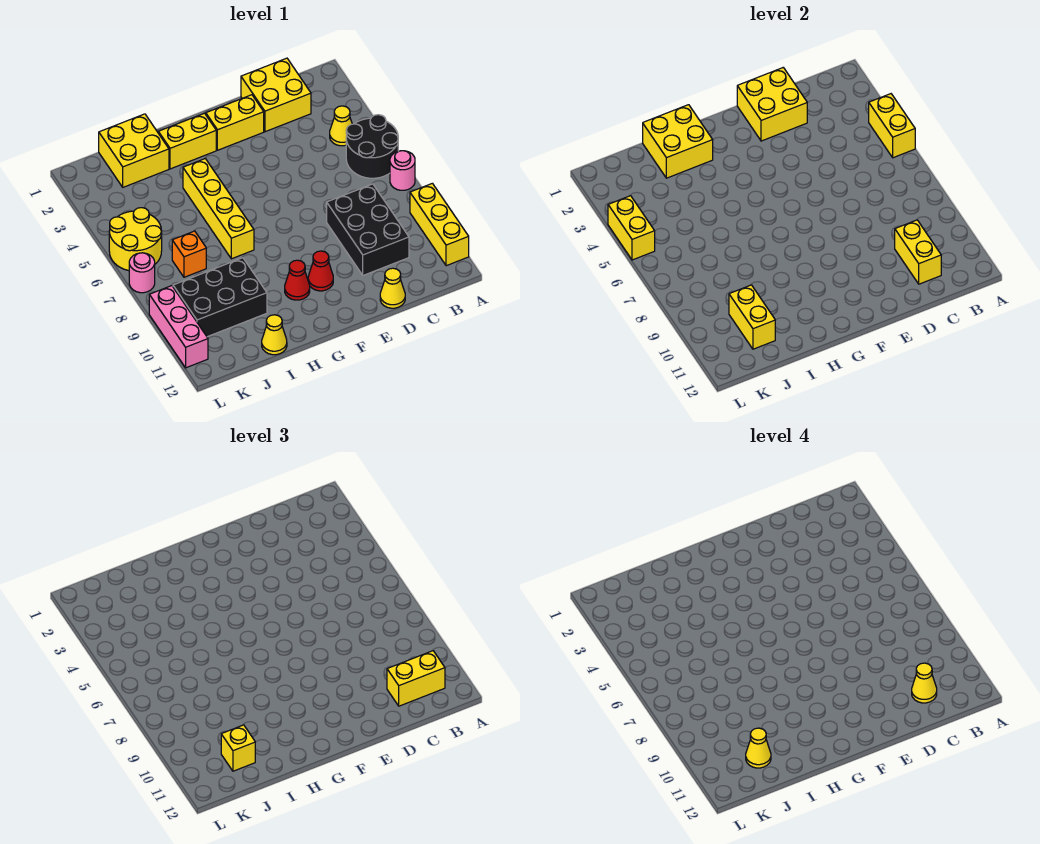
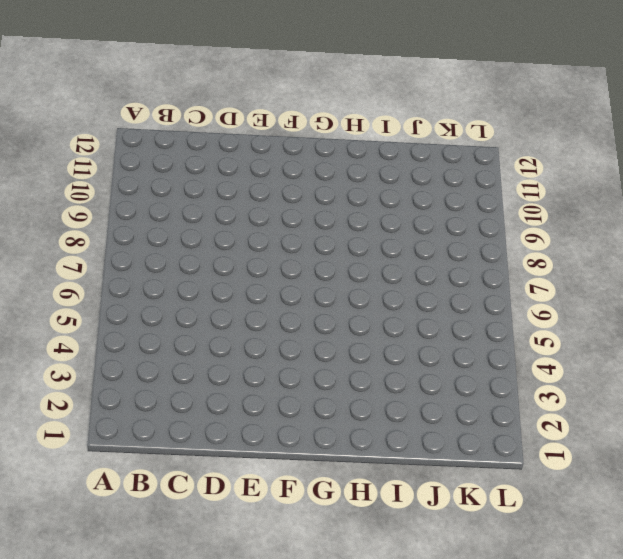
none -> black round brick A5:B6 level 1
none -> pink round brick A7 level 1
none -> yellow brick A9:A11 level 1

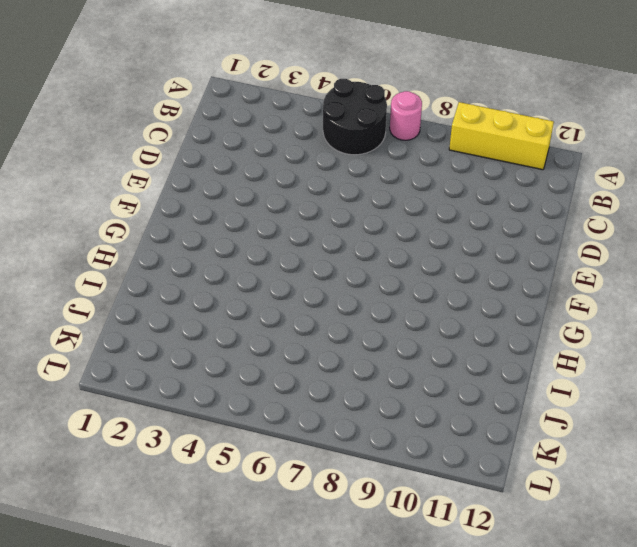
none -> yellow cone B4 level 1
none -> yellow brick C1:D2 level 1
none -> black brick C8:D10 level 1

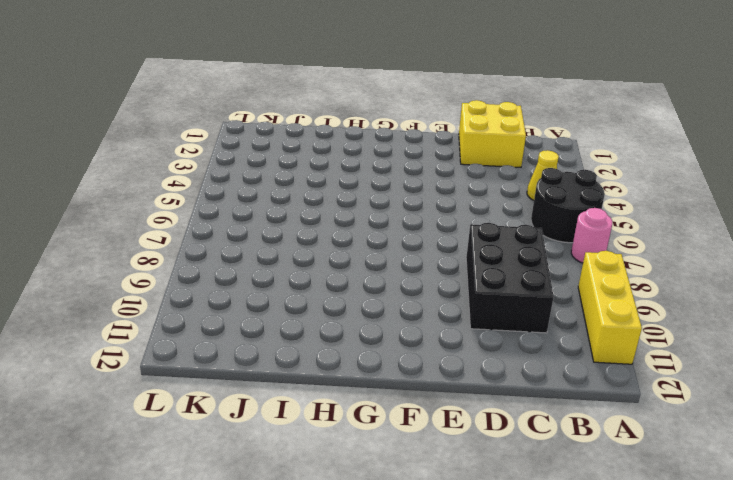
none -> yellow cone D12 level 1
none -> yellow brick E2:F2 level 1
none -> red cone F10 level 1

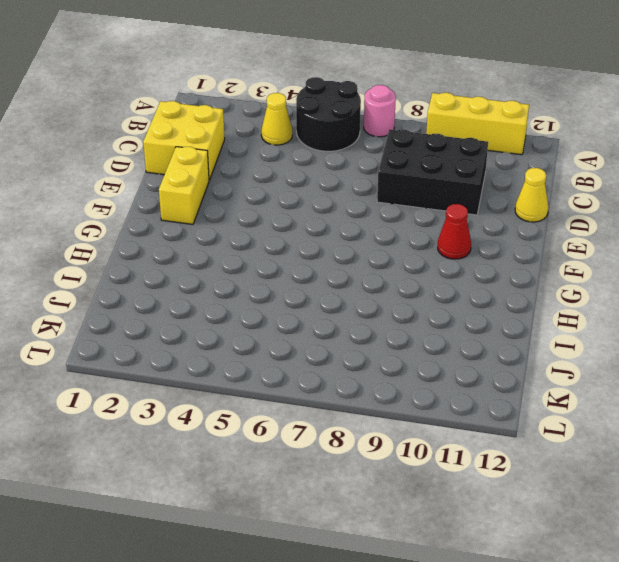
none -> yellow brick G2:H2 level 1
none -> red cone G10 level 1
none -> yellow brick H4:H7 level 1

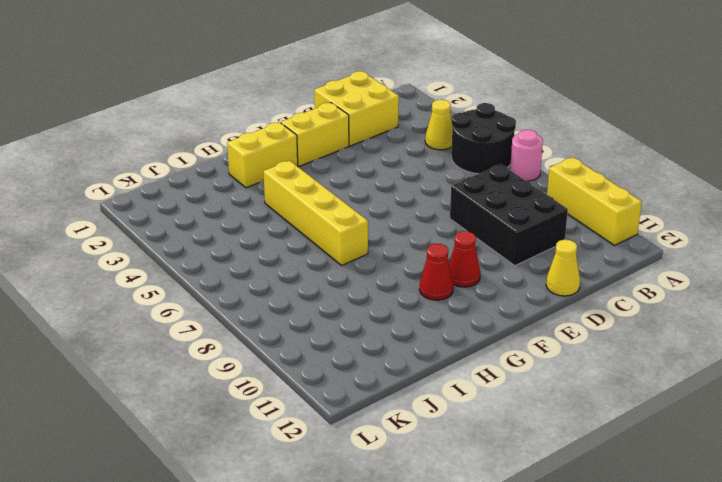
none -> yellow brick I1:J2 level 1
none -> black brick I9:K10 level 1
none -> yellow cone I12 level 1

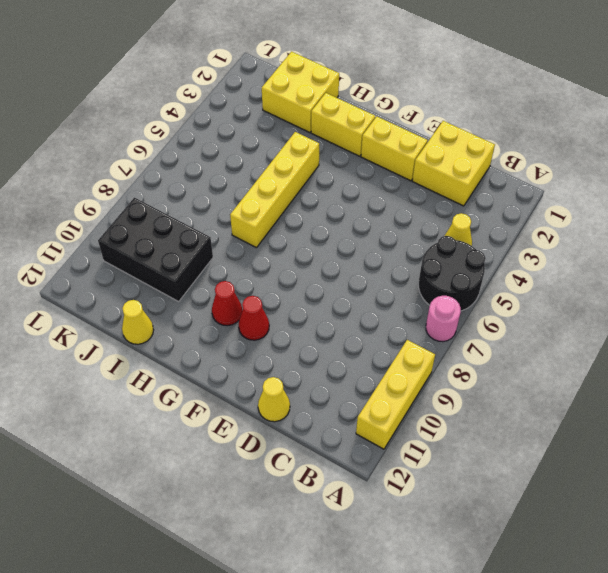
none -> black brick C8:D10 level 1
none -> orange brick J7 level 1
none -> yellow round brick K5:L6 level 1

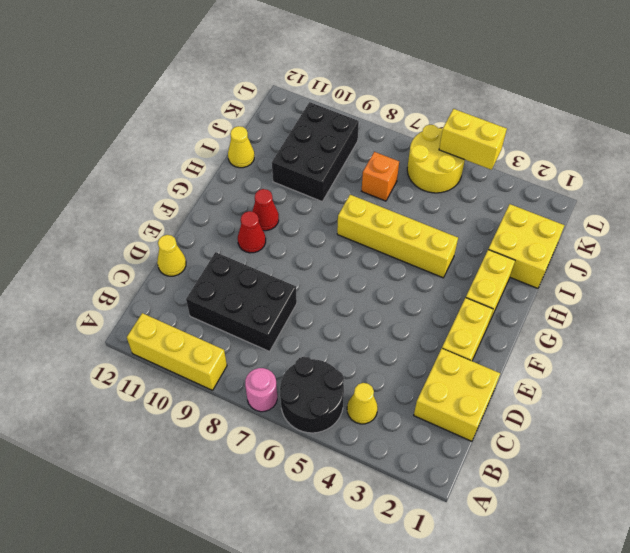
none -> pink round brick L7 level 1
none -> pink brick L9:L11 level 1
none -> yellow brick A4:A5 level 2

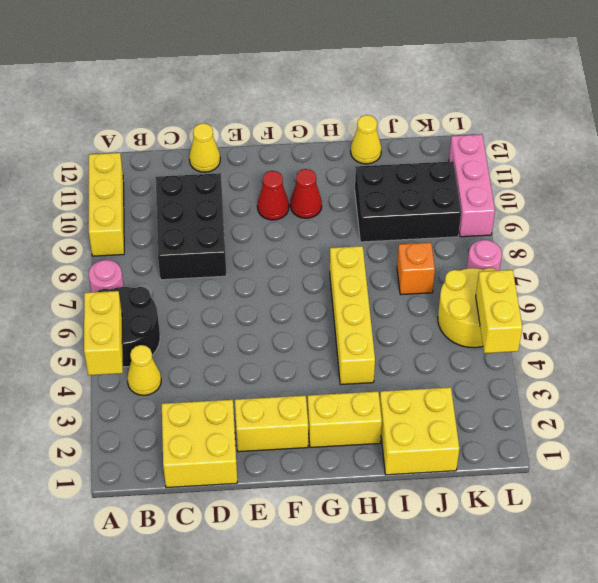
none -> yellow brick C10:C11 level 2
none -> yellow brick D1:E2 level 2
none -> yellow brick H1:I2 level 2

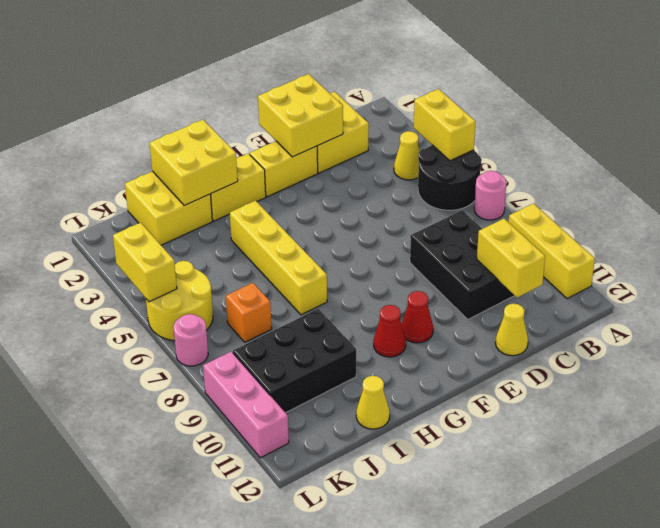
none -> yellow brick J10:J11 level 2
none -> yellow brick B11:C11 level 3
none -> yellow brick J11 level 3

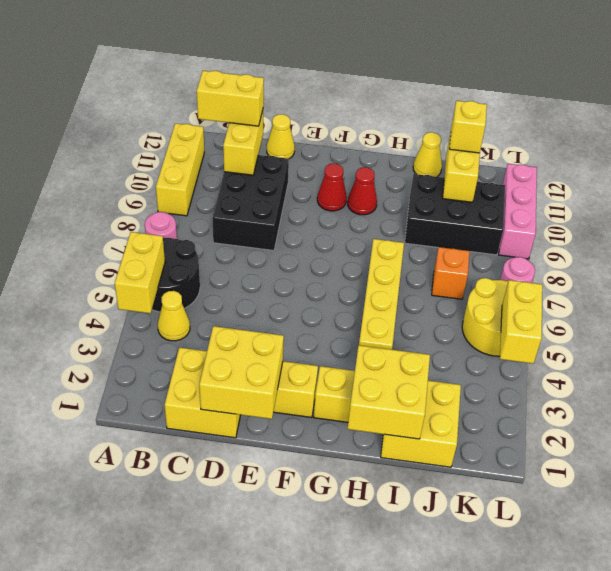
none -> yellow cone C11 level 4
none -> yellow cone J11 level 4

